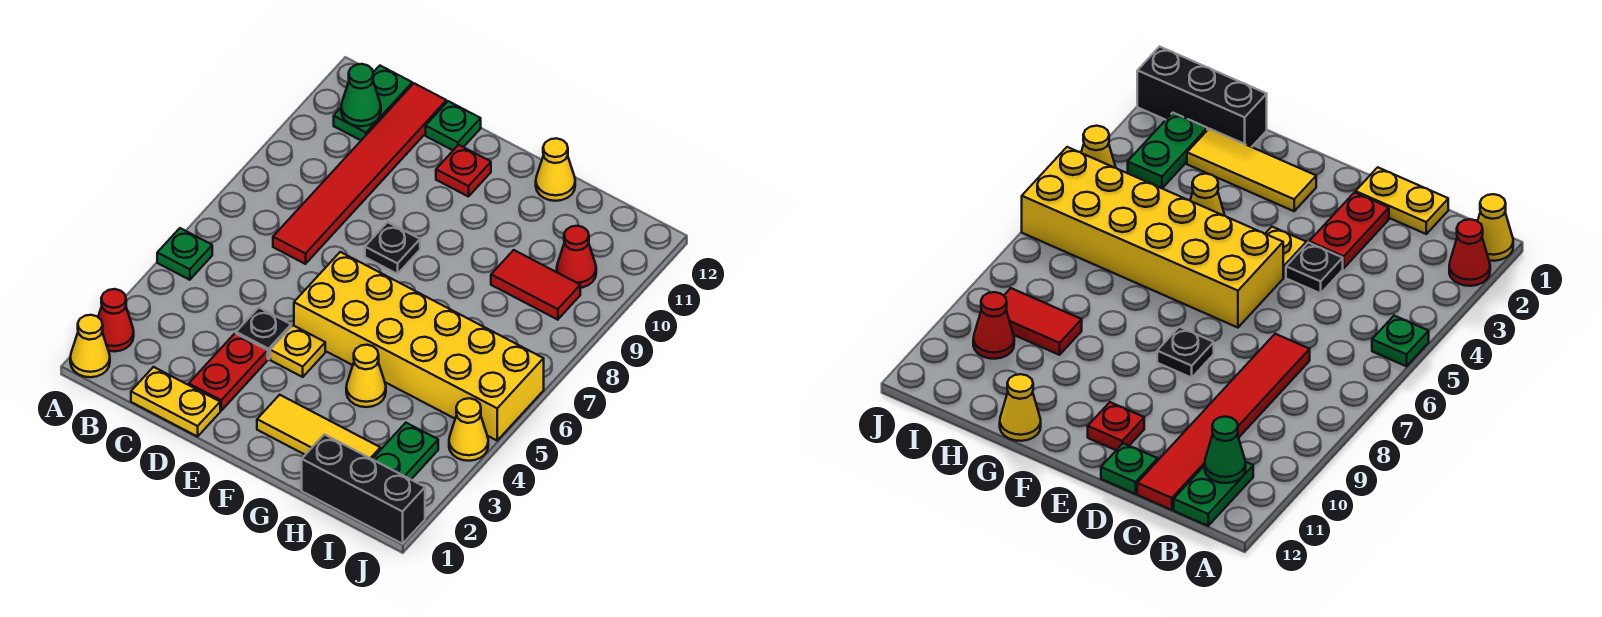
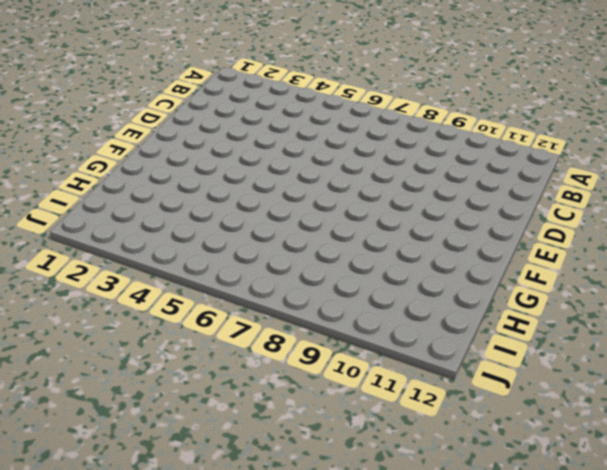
none -> yellow cone A1 level 1
none -> red cone A2 level 1
none -> green plate A5 level 1

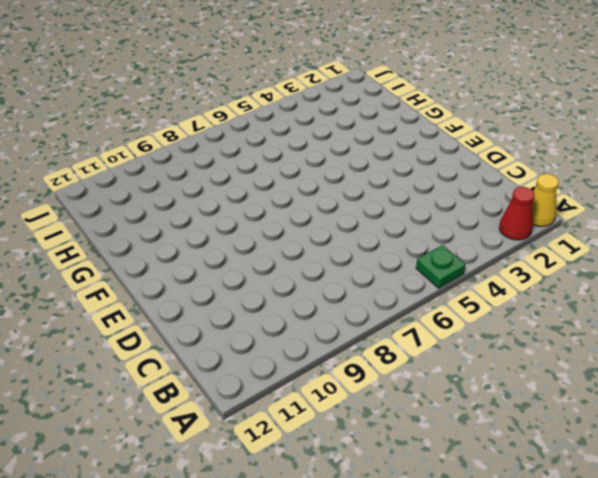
none -> green plate B11:B12 level 1
none -> yellow plate C1:D1 level 1
none -> red tile C7:C12 level 1

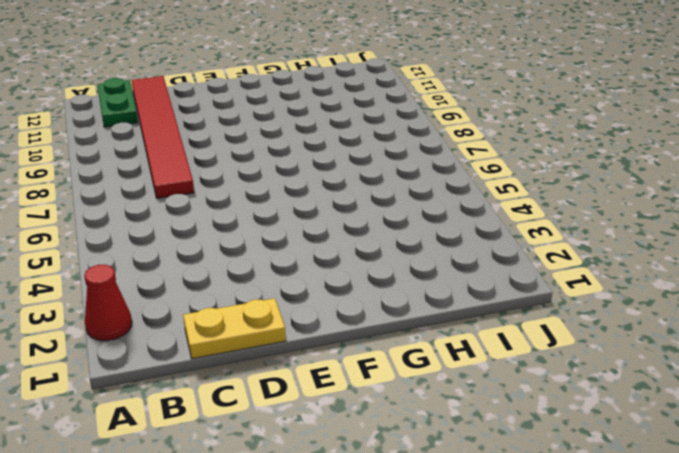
none -> yellow cone A1 level 1
none -> green plate A5 level 1
none -> red plate D2:D3 level 1

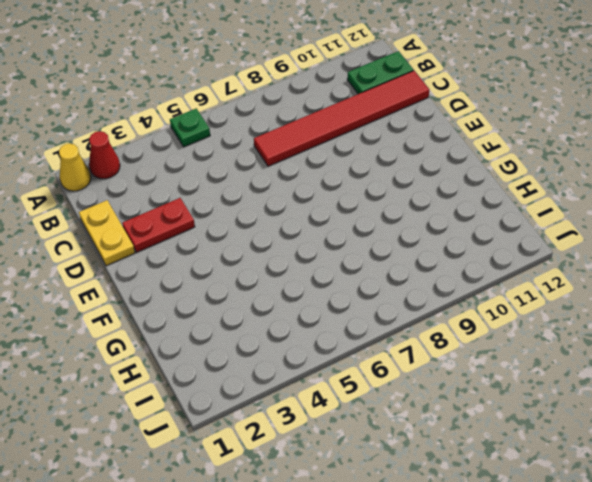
none -> black plate D4 level 1
none -> green plate D12 level 1
none -> yellow plate E4 level 1

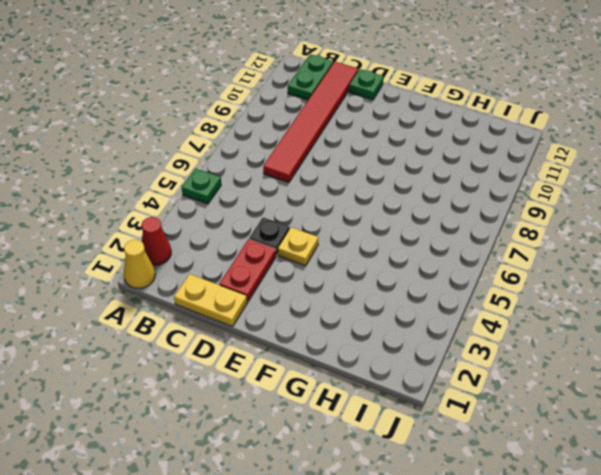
none -> yellow brick E5:J6 level 1
none -> black plate E8 level 1
none -> red plate E11 level 1

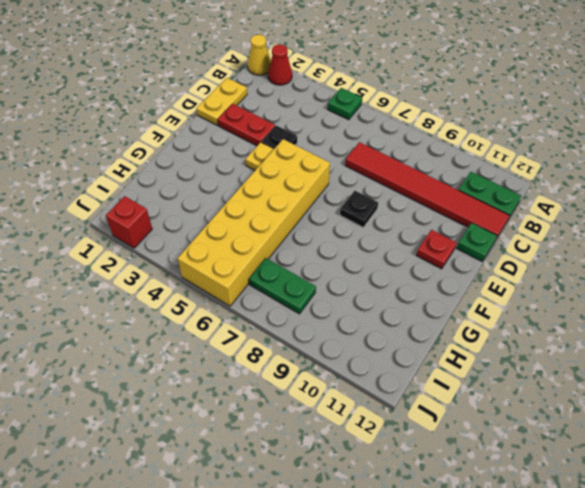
green plate I7:I8 level 1 -> green plate I2:I3 level 1
red brick J2 level 1 -> none
none -> yellow tile F2:H2 level 1
none -> yellow cone G4 level 1
none -> yellow cone G12 level 1

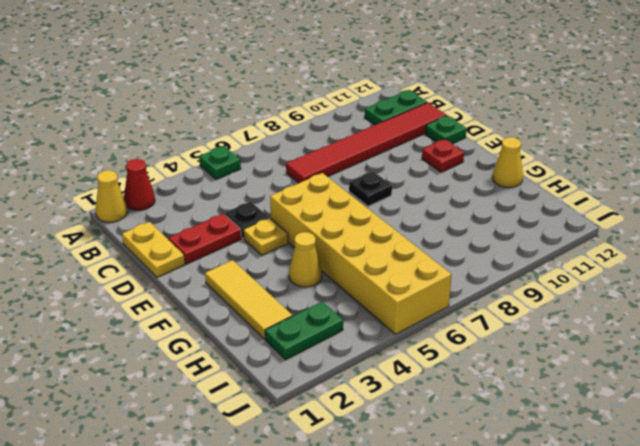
none -> black brick H1:J1 level 1
none -> red tile H9:I9 level 1
none -> red cone I10 level 1

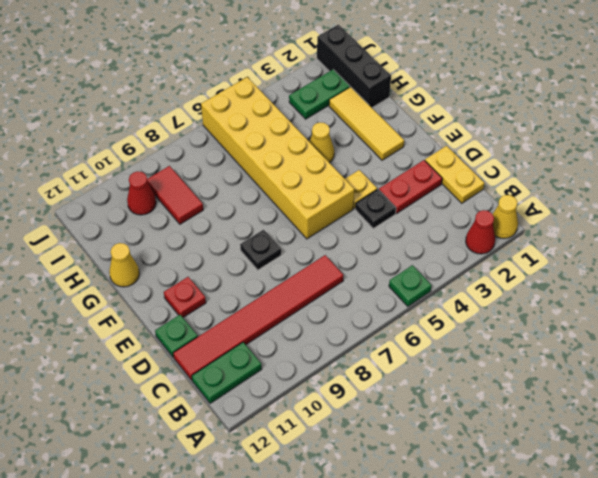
none -> yellow cone J4 level 1
none -> green cone B11 level 2

